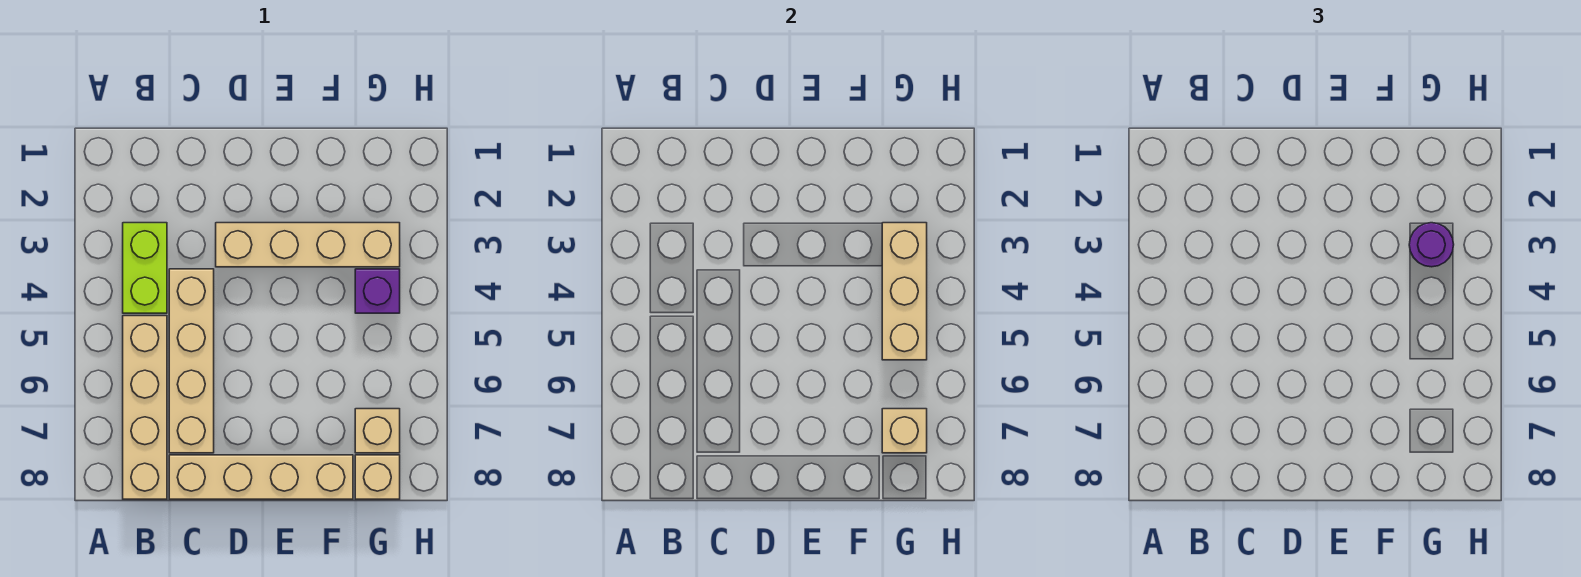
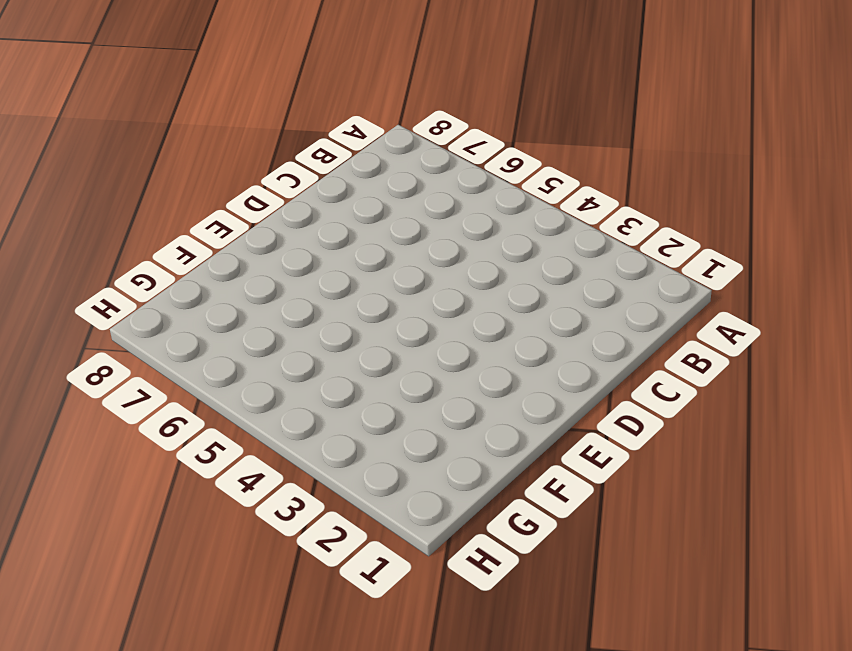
none -> lime brick B3:B4 level 1
none -> tan brick B5:B8 level 1

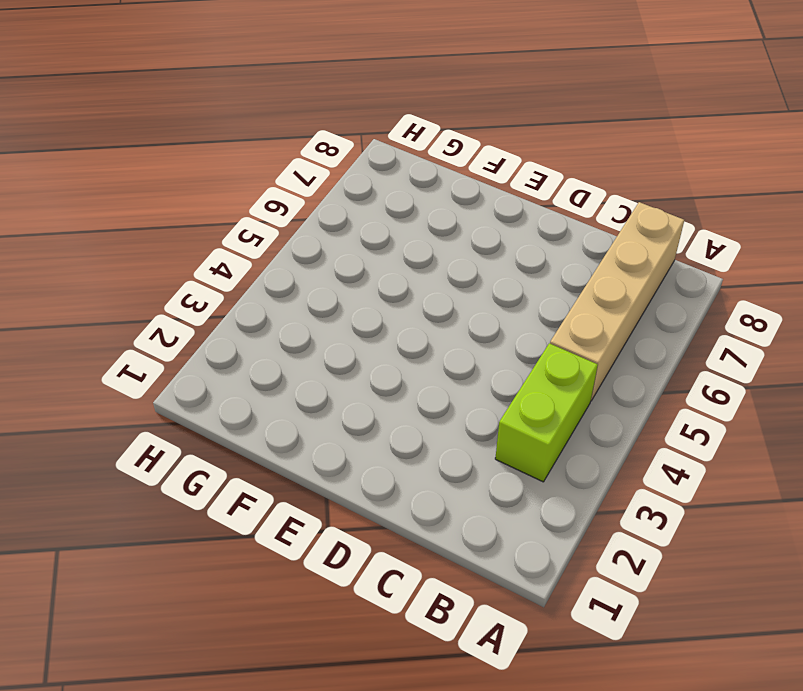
none -> tan brick C4:C7 level 1
none -> tan brick C8:F8 level 1

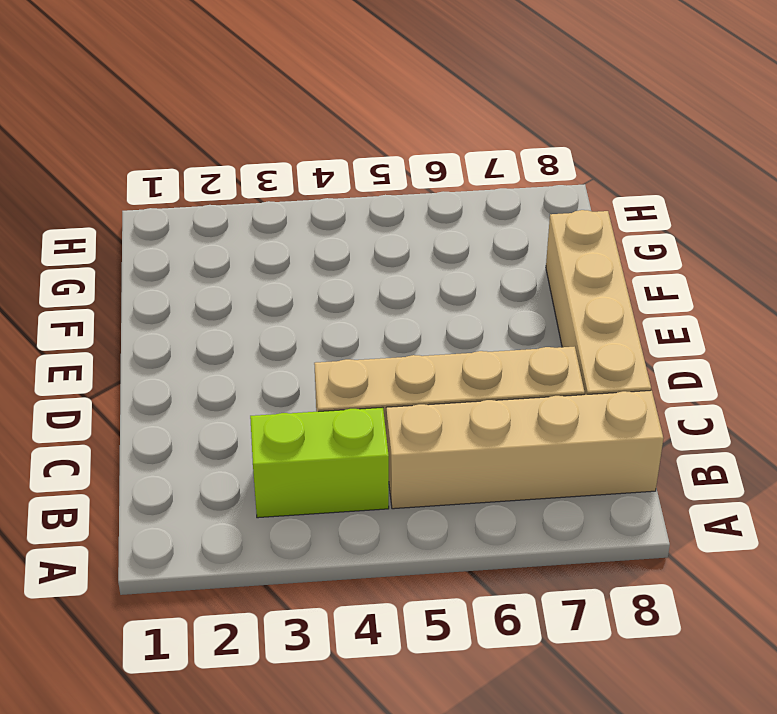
none -> tan brick D3:G3 level 1
none -> purple brick G4 level 1

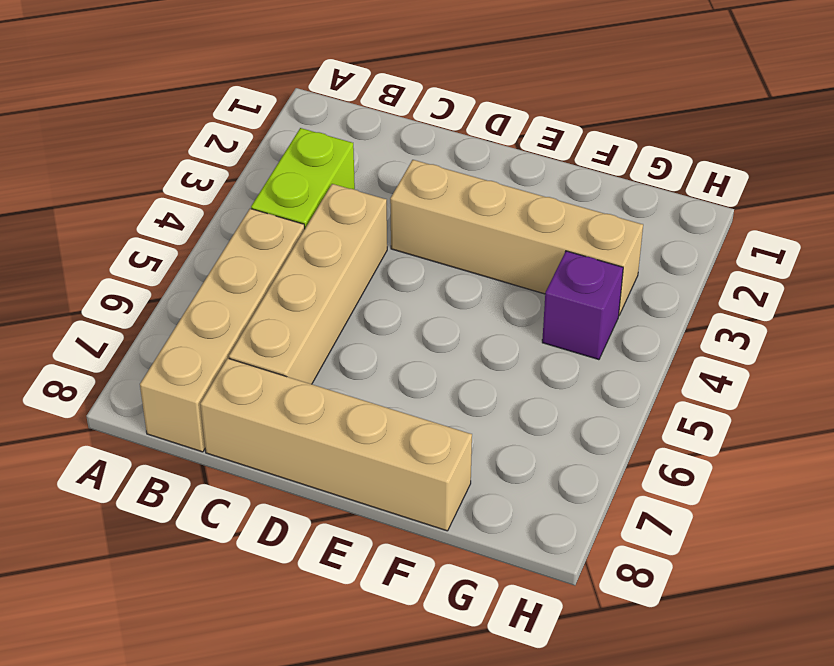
none -> tan brick G7 level 1
none -> tan brick G8 level 1

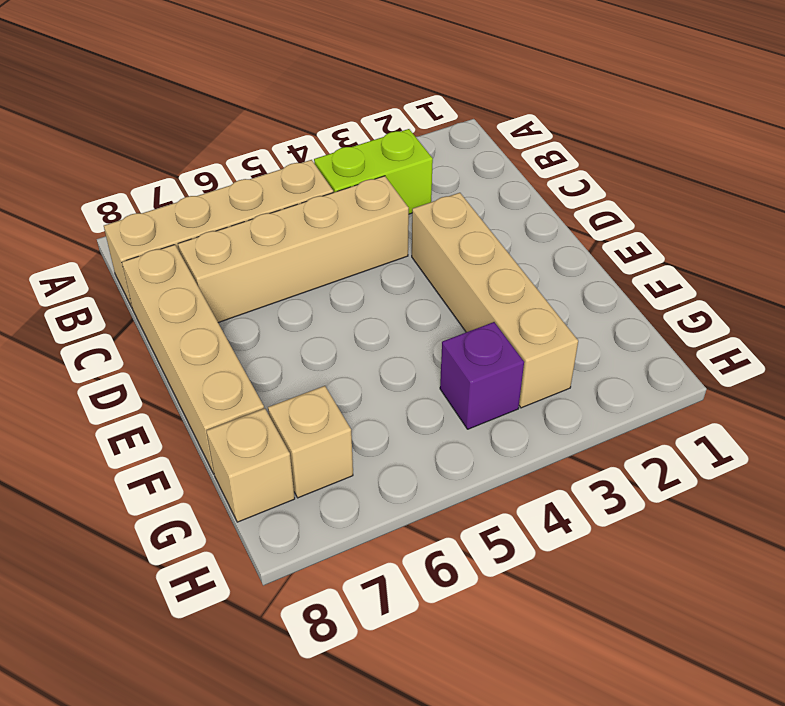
none -> tan brick G3:G5 level 2
none -> tan brick G7 level 2

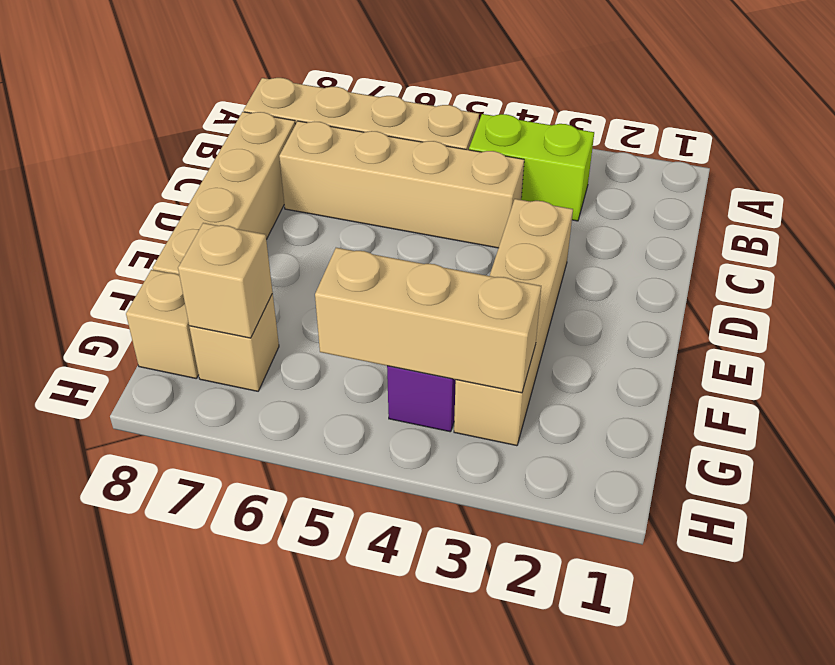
none -> purple round brick G3 level 3

